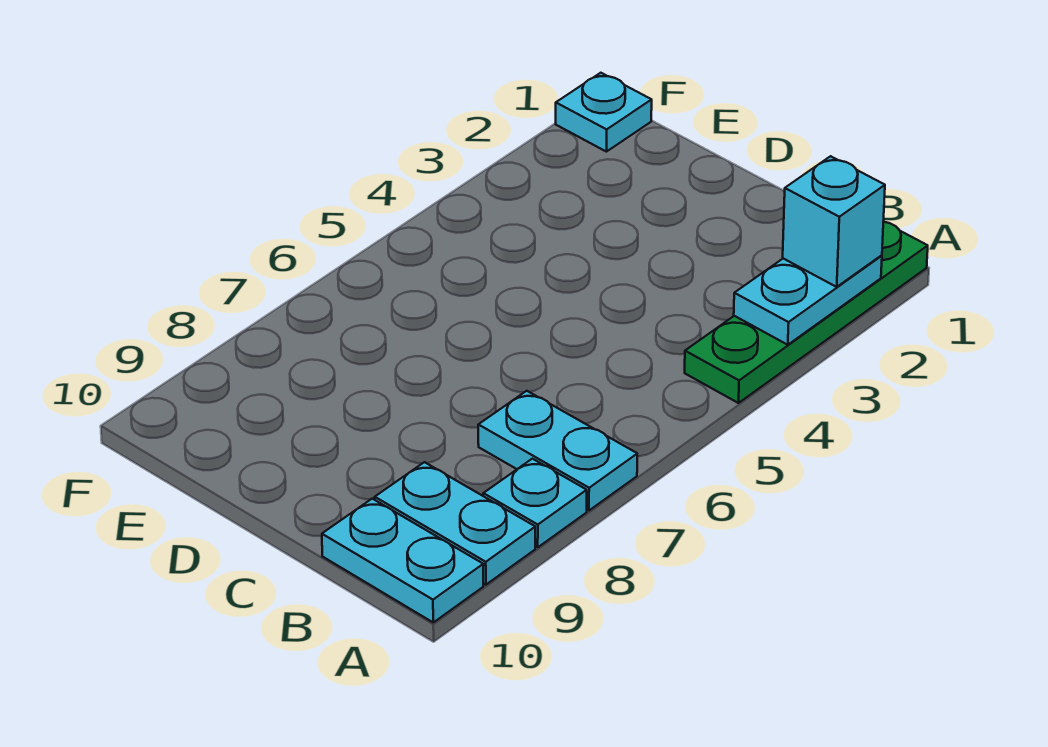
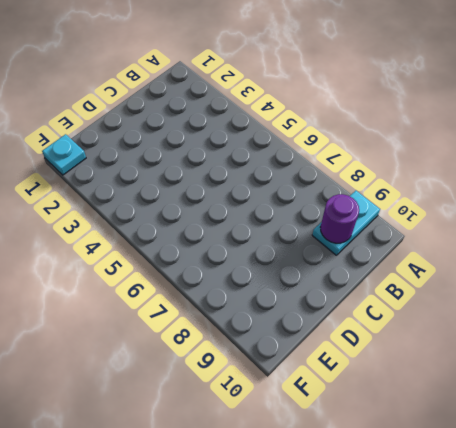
purple round brick B9 level 2 -> none
none -> green plate A1:A4 level 1
none -> cyan plate A7:B7 level 1

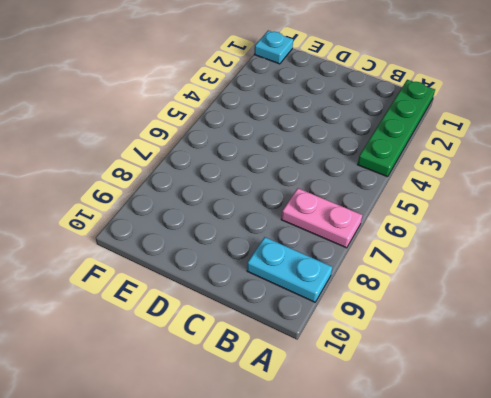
pink plate A7:B7 level 1 -> cyan plate A7:B7 level 1
none -> cyan plate A8 level 1
none -> cyan plate A10:B10 level 1

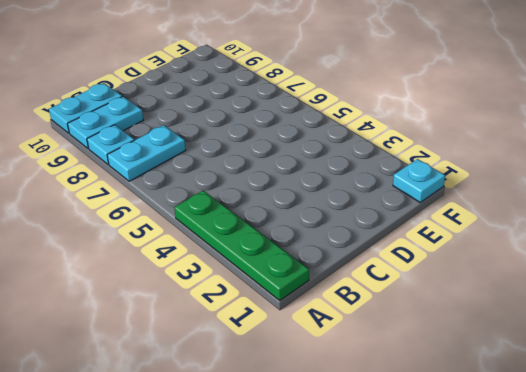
none -> cyan plate A2:A3 level 2
none -> cyan brick A2 level 3

